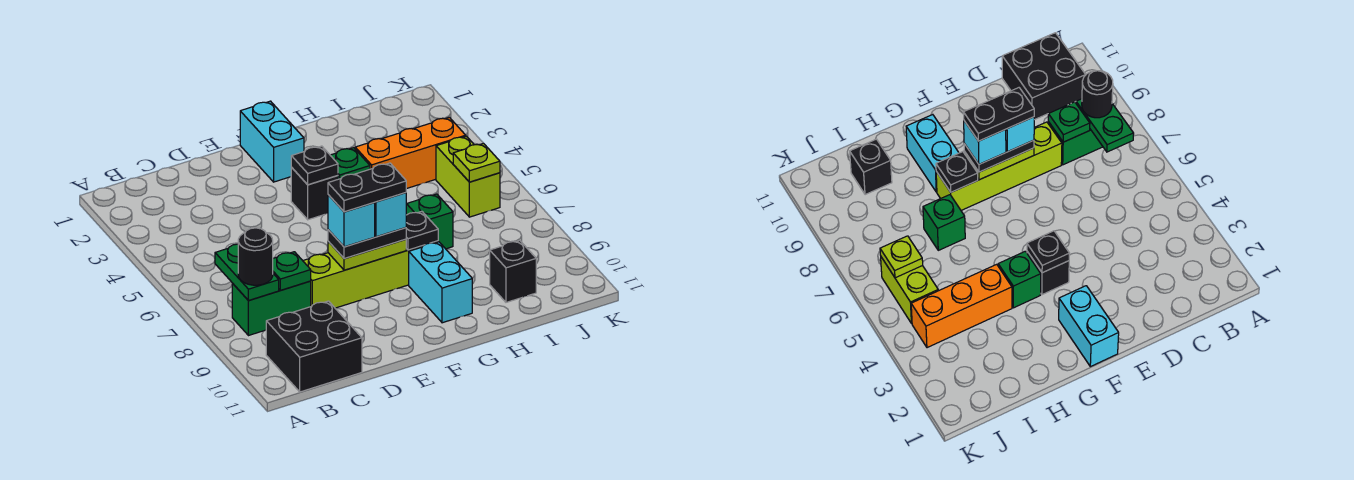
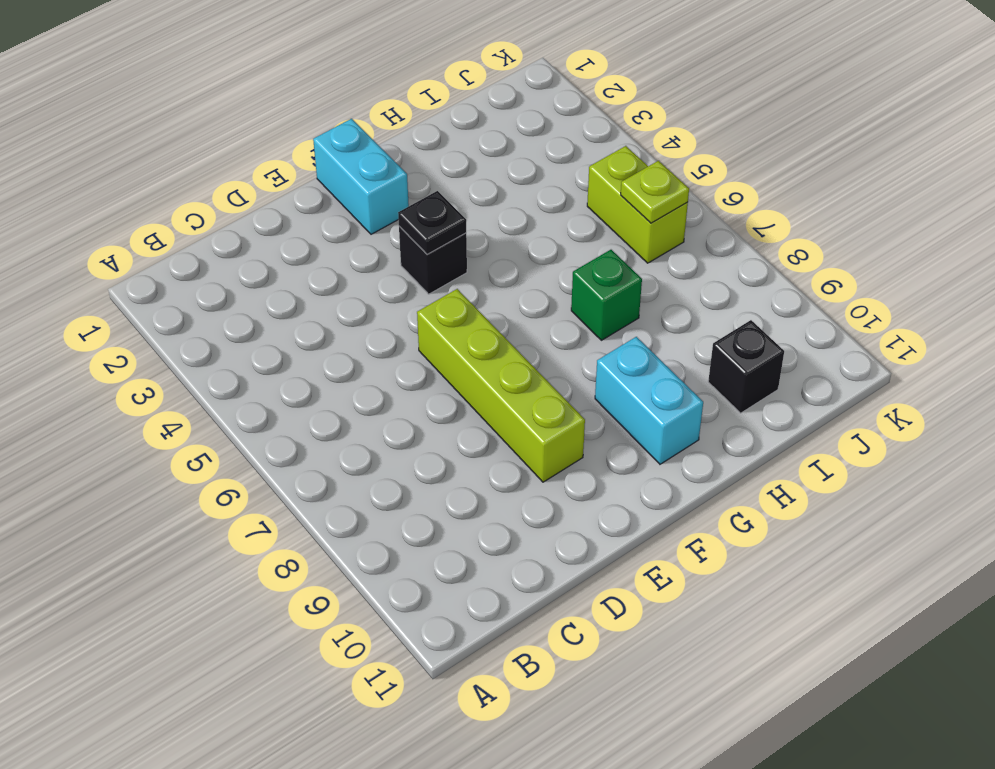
lime brick E6:E9 level 1 -> lime brick D8:G8 level 1
none -> green brick B8:C8 level 1
none -> black brick B10:C11 level 1
none -> green brick G4 level 1

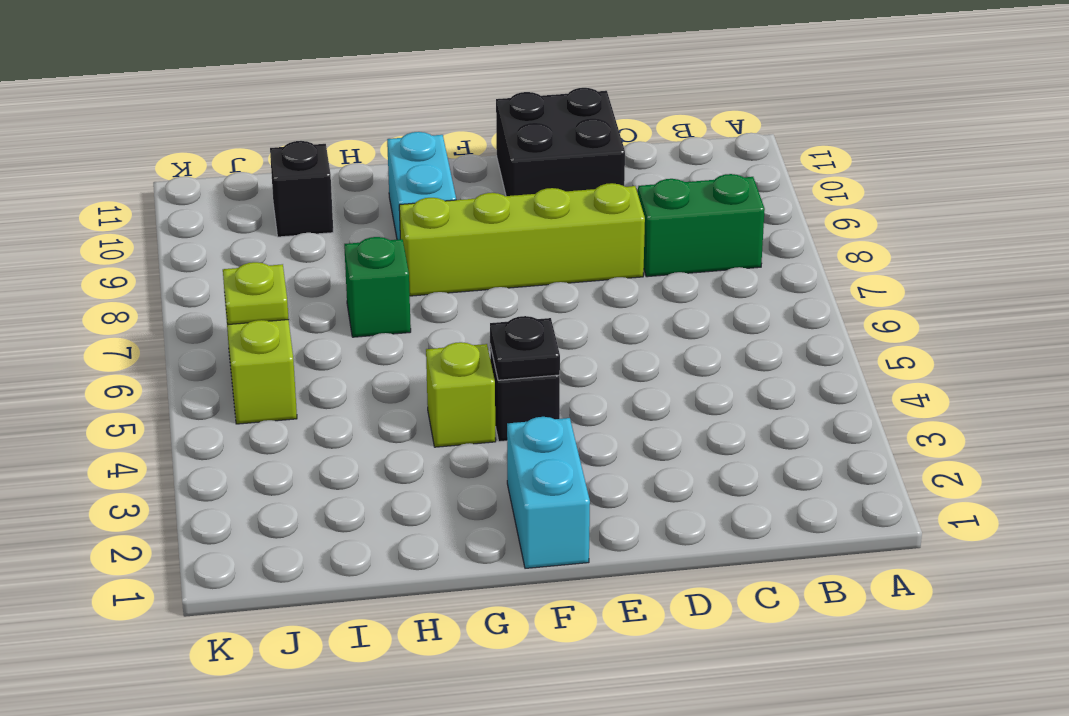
black brick D10:E11 level 1 -> black brick B10:C11 level 1
lime brick G4 level 1 -> green brick G4 level 1
none -> orange brick H4:J4 level 1
none -> green plate B7:B8 level 2
none -> green plate C8 level 2

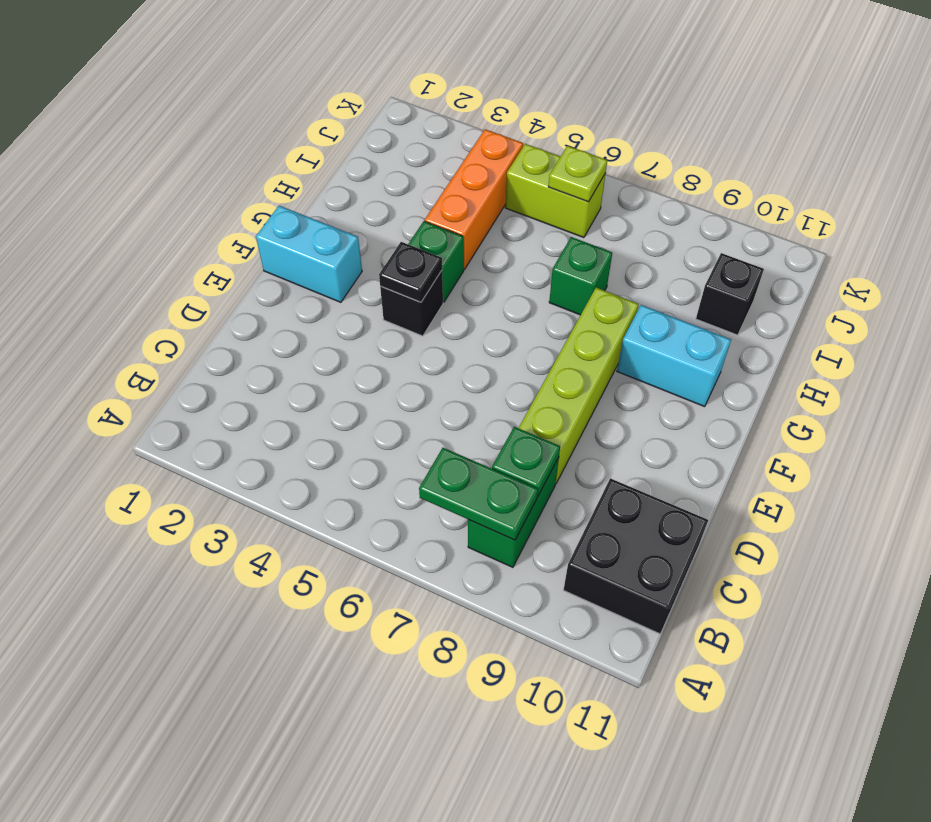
none -> lime plate E8:F8 level 2
none -> black plate G8 level 2
none -> black round brick B8 level 3

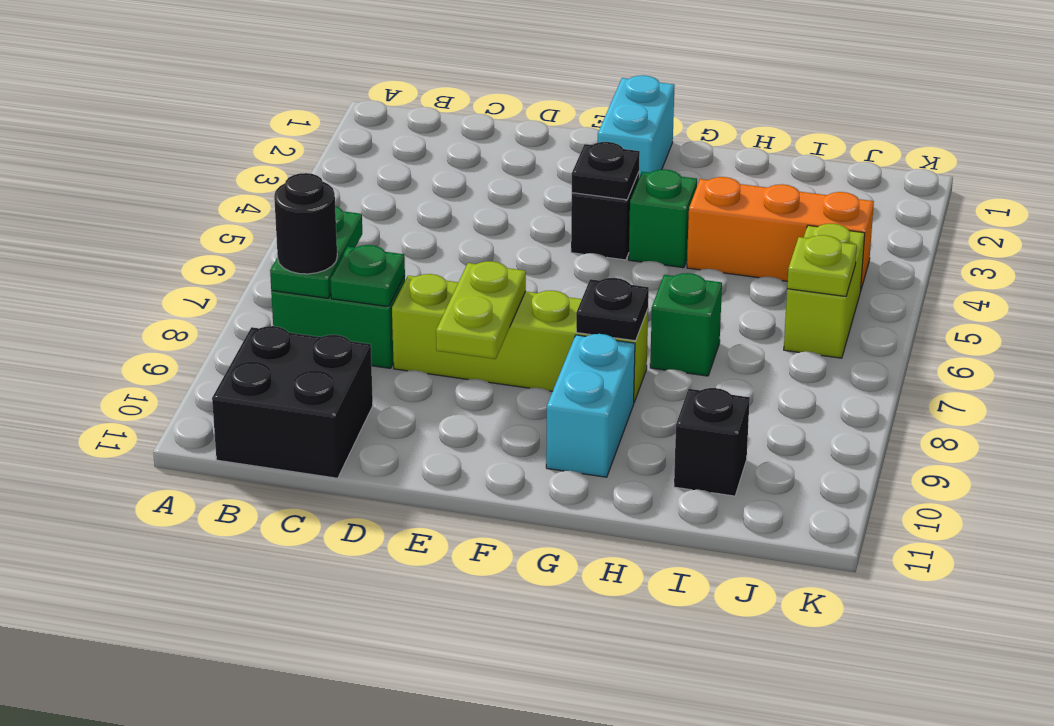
lime plate E8:E9 level 2 -> lime plate E8:F8 level 2
none -> black plate E8:F8 level 3
none -> cyan brick E8 level 4
none -> cyan brick F8 level 4

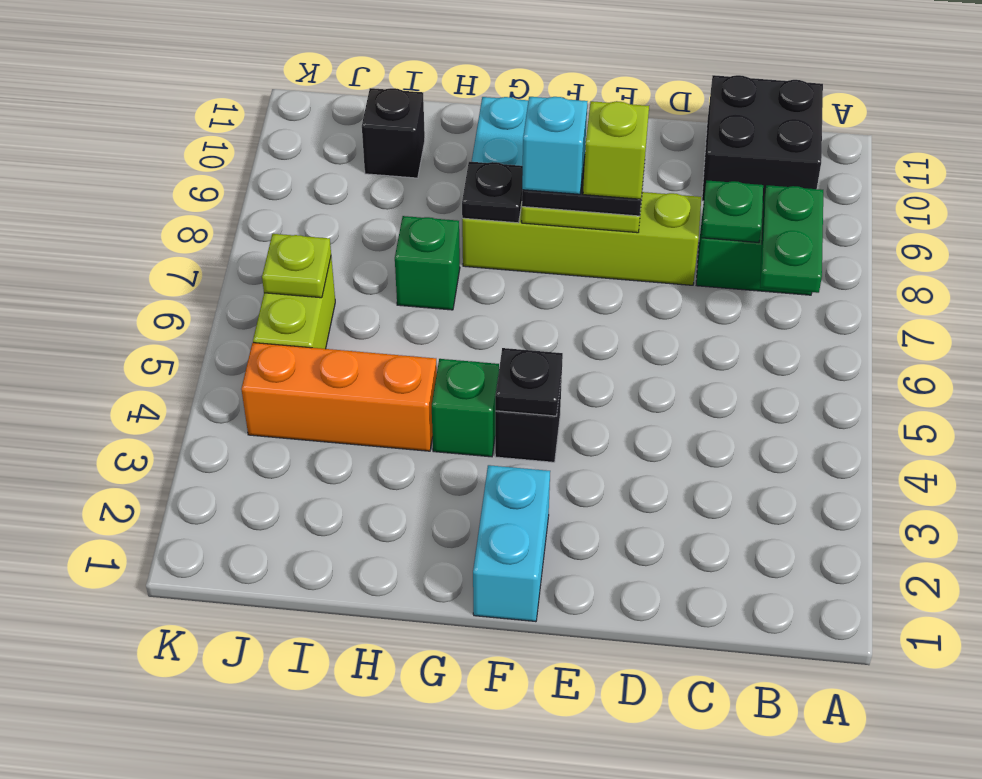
lime brick E8 level 4 -> cyan brick E8 level 4
none -> black round brick B8 level 3
none -> black plate E8:F8 level 5

